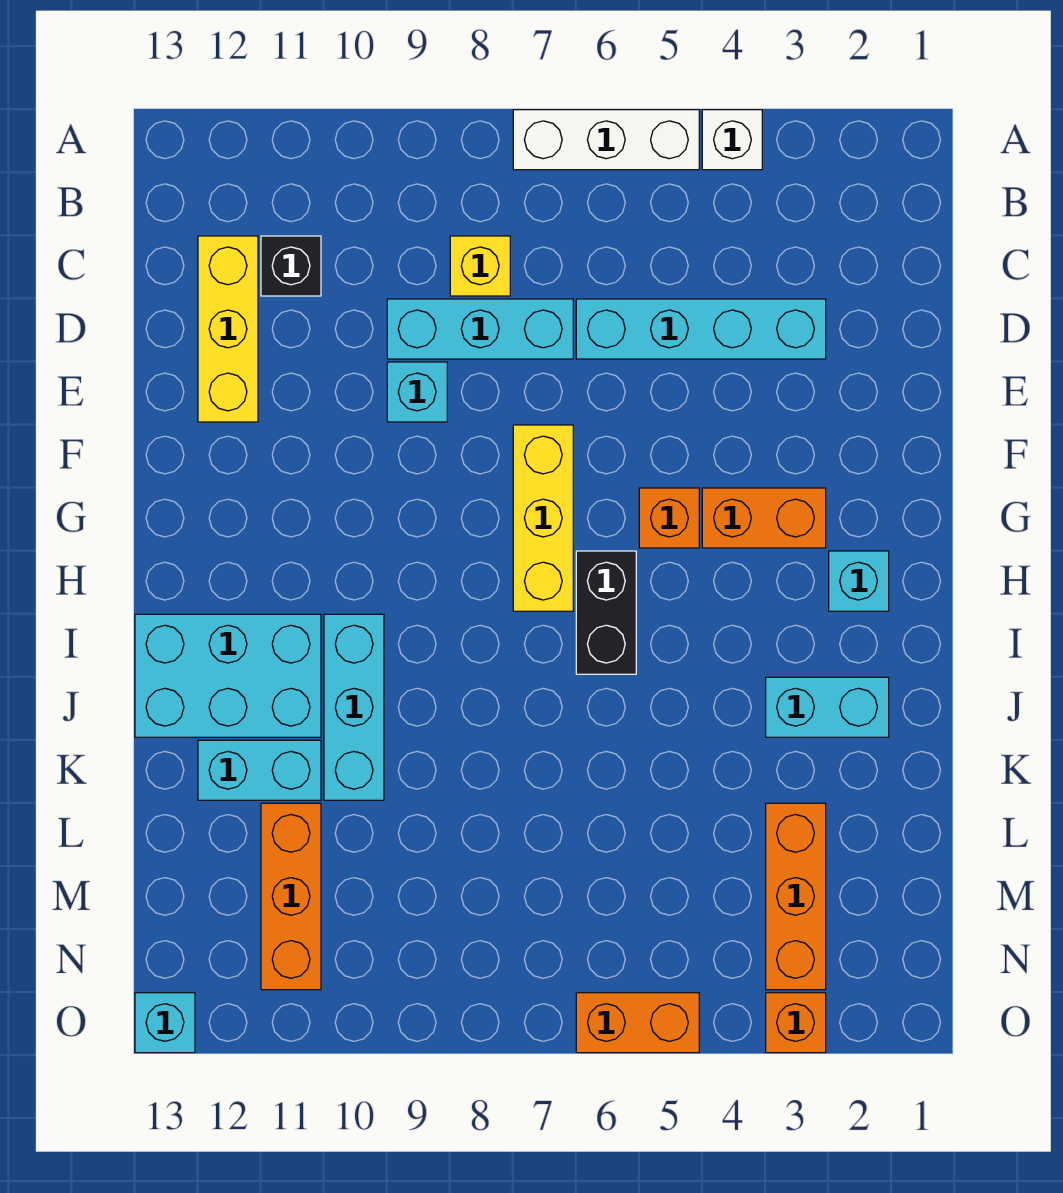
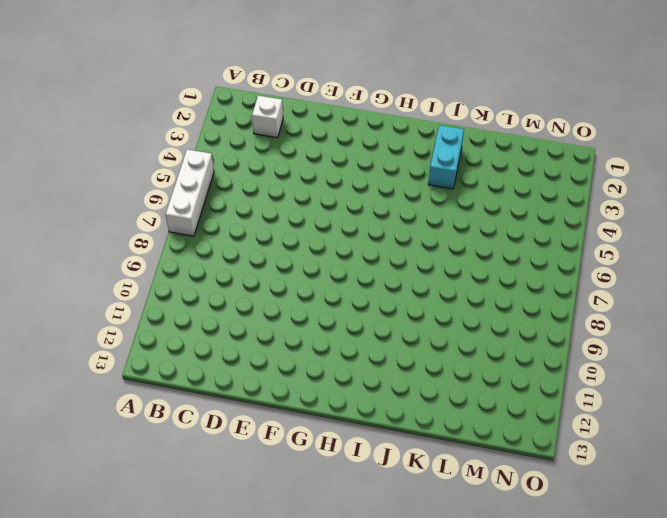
white brick C2 level 1 -> white brick A4 level 1
none -> yellow brick C8 level 1
none -> black brick C11 level 1
none -> yellow brick C12:E12 level 1

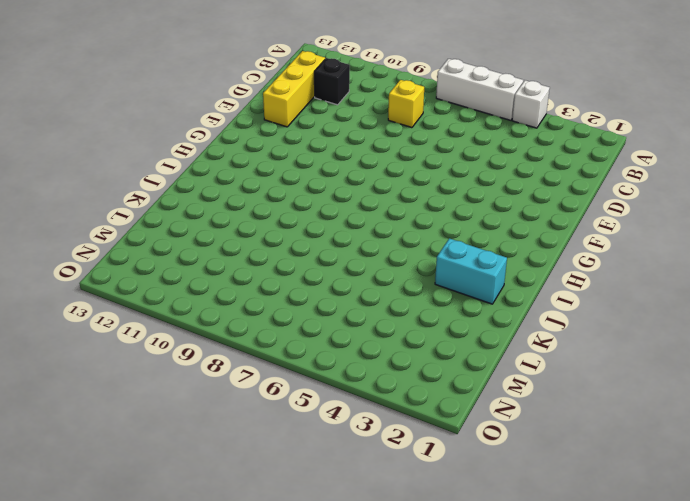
none -> cyan brick D3:D6 level 1
none -> cyan brick D7:D9 level 1
none -> cyan brick E9 level 1

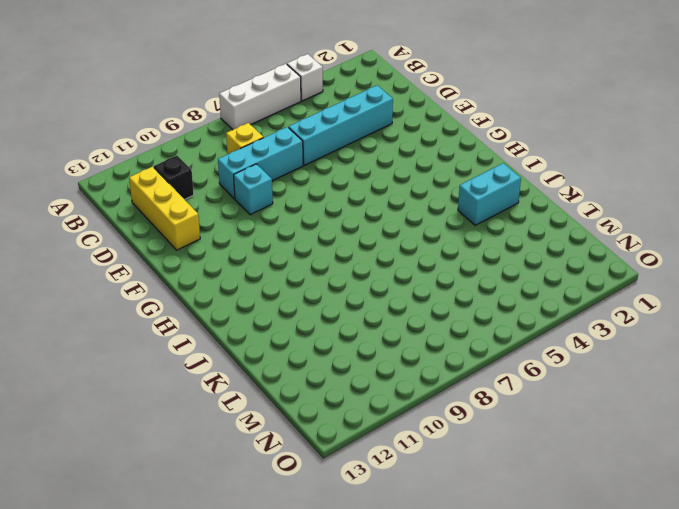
none -> yellow brick F7:H7 level 1
none -> orange brick G3:G4 level 1
none -> orange brick G5 level 1

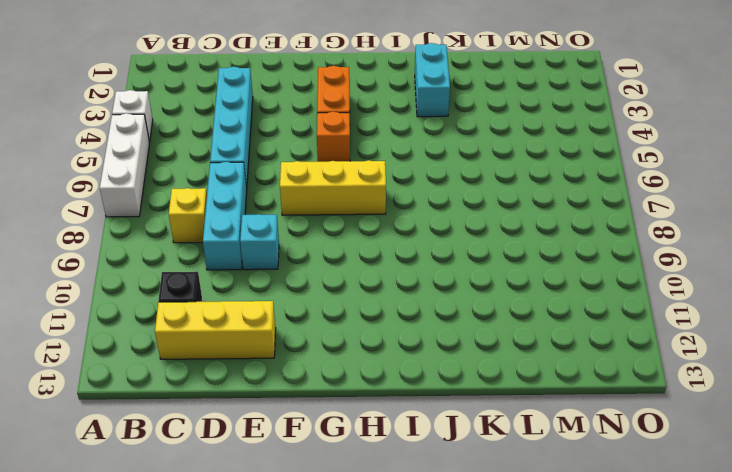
none -> cyan brick H2 level 1
none -> black brick H6:I6 level 1
none -> cyan brick I10:K10 level 1

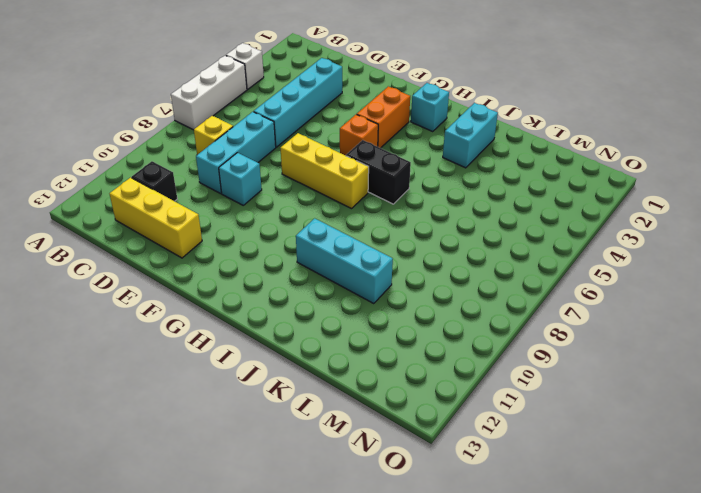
none -> cyan brick I11:J13 level 1
none -> cyan brick K11:K12 level 1
none -> orange brick L3:N3 level 1

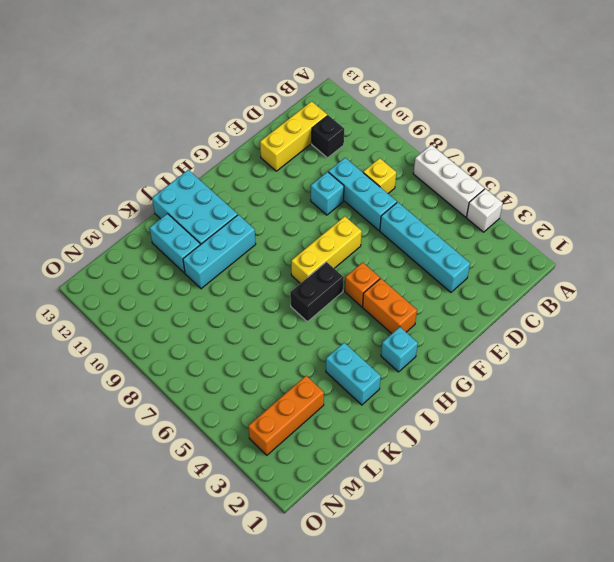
none -> orange brick L11:N11 level 1
none -> orange brick O3 level 1
none -> orange brick O5:O6 level 1

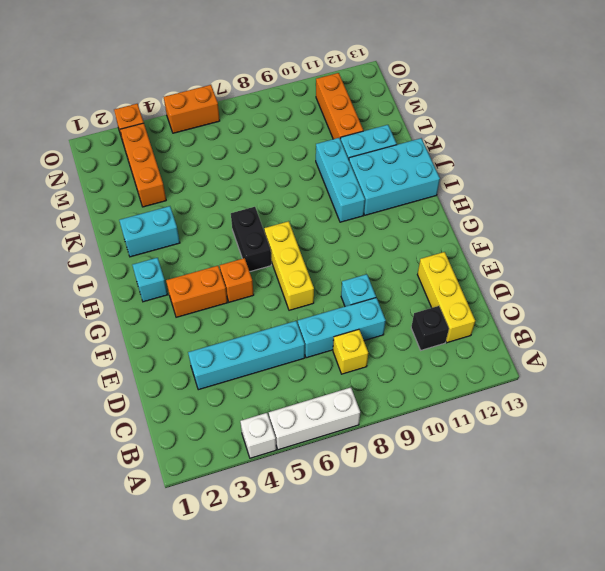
none -> cyan brick O13 level 1

